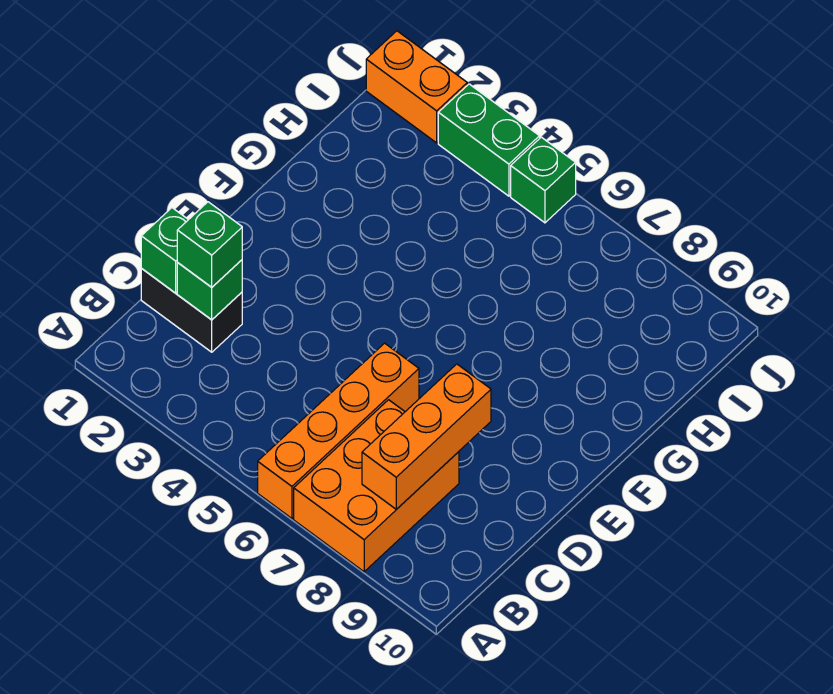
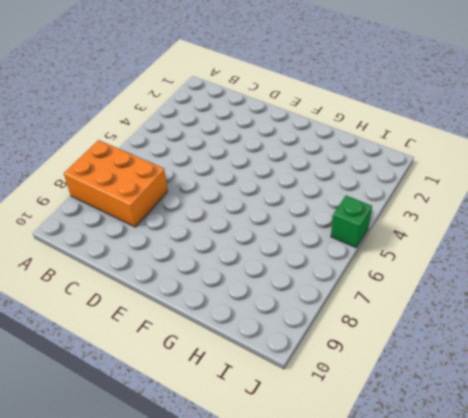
none -> orange brick A6:D6 level 1
none -> black brick C1:C2 level 1

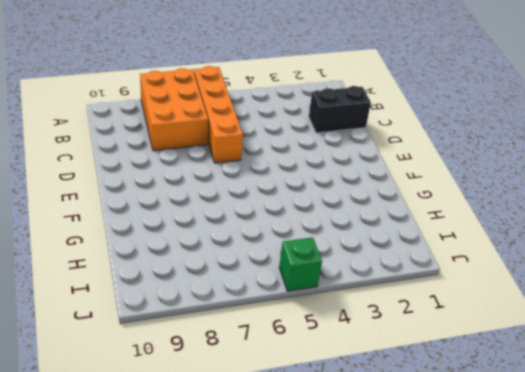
none -> orange brick J1:J2 level 1
none -> green brick J3:J4 level 1

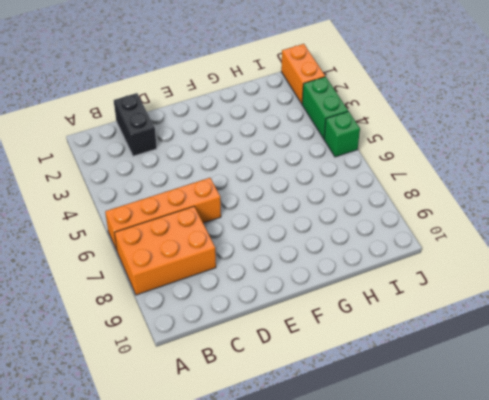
none -> orange brick B8:D8 level 2
none -> green brick C1 level 2

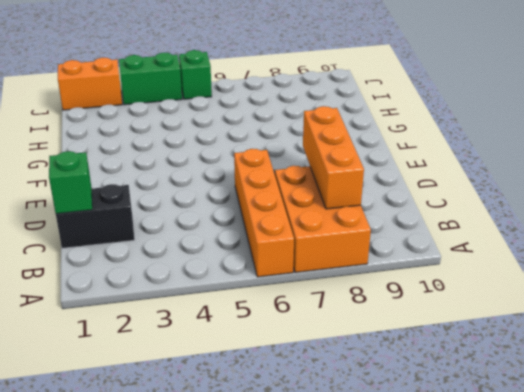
none -> green brick C2 level 2
none -> green brick C2 level 3

